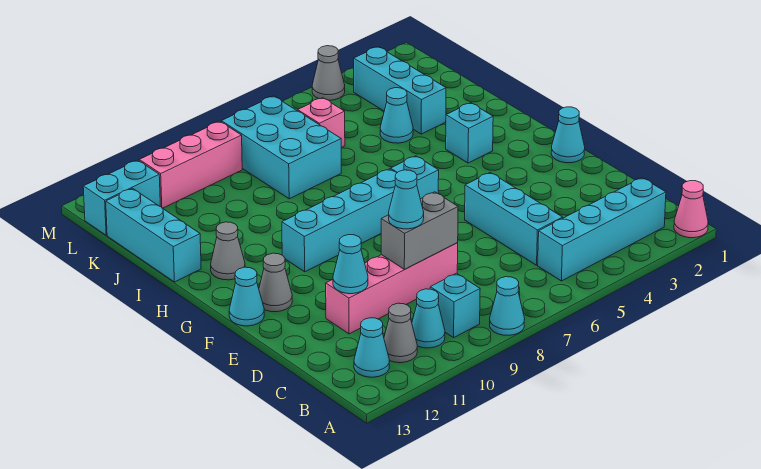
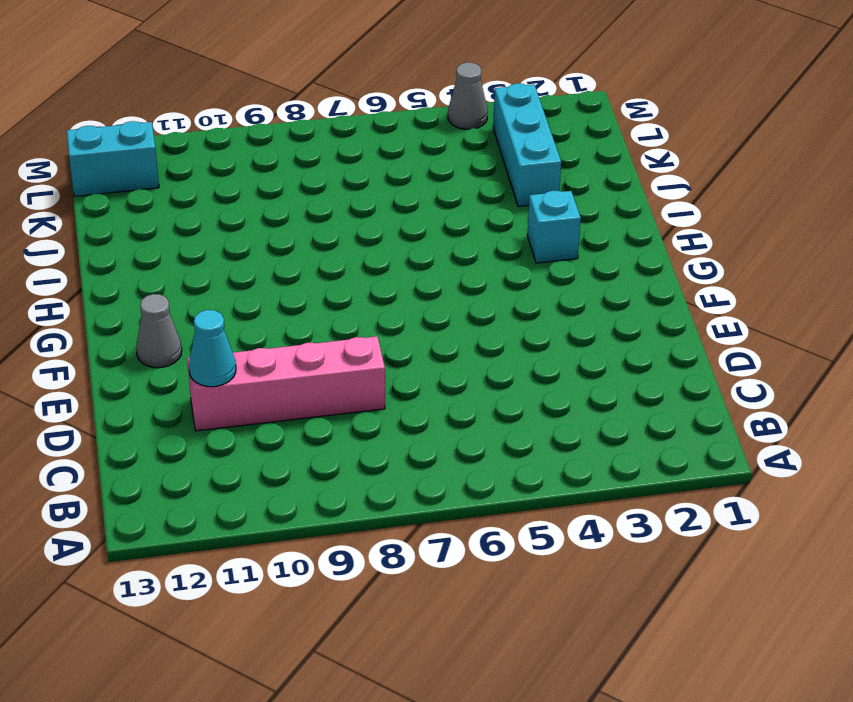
none -> pink cone A1 level 1
none -> cyan cone A8 level 1
none -> cyan brick B2:B5 level 1

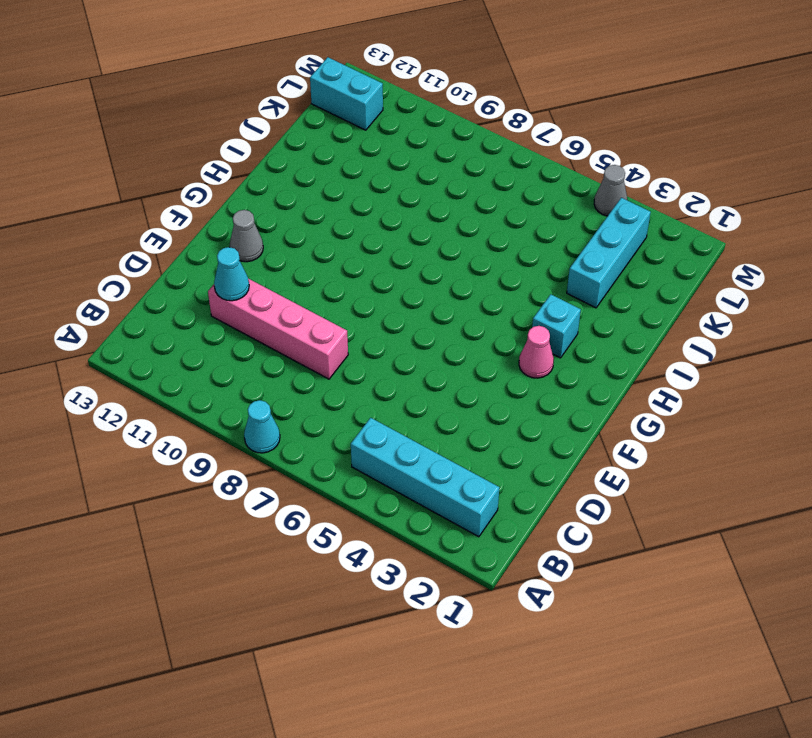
pink cone G3 level 1 -> pink cone A1 level 1
none -> cyan brick B9 level 1
none -> cyan cone B10 level 1
none -> grey cone B11 level 1

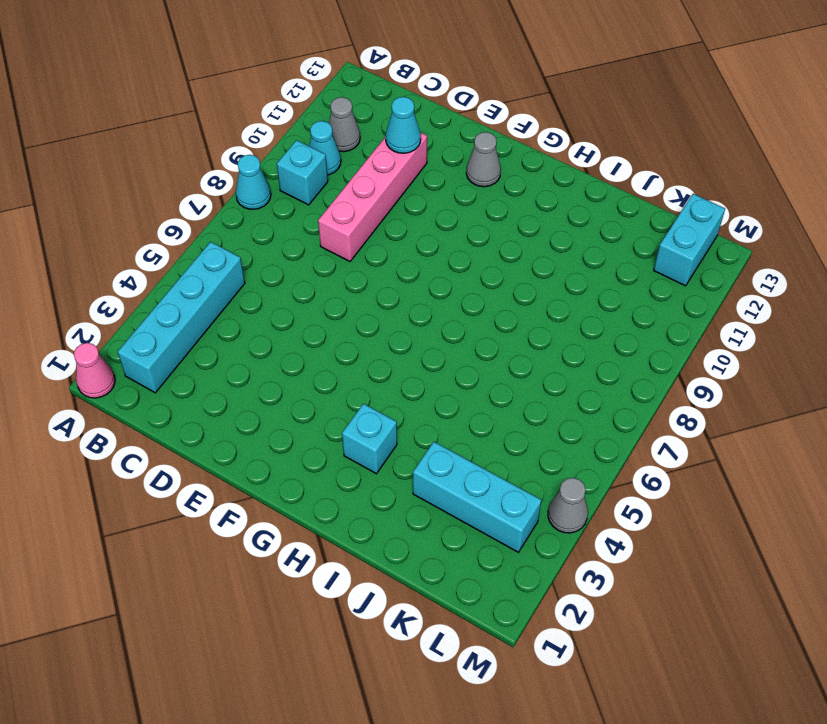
none -> cyan cone B12 level 1
none -> cyan brick C5:E5 level 1
none -> cyan cone F1 level 1

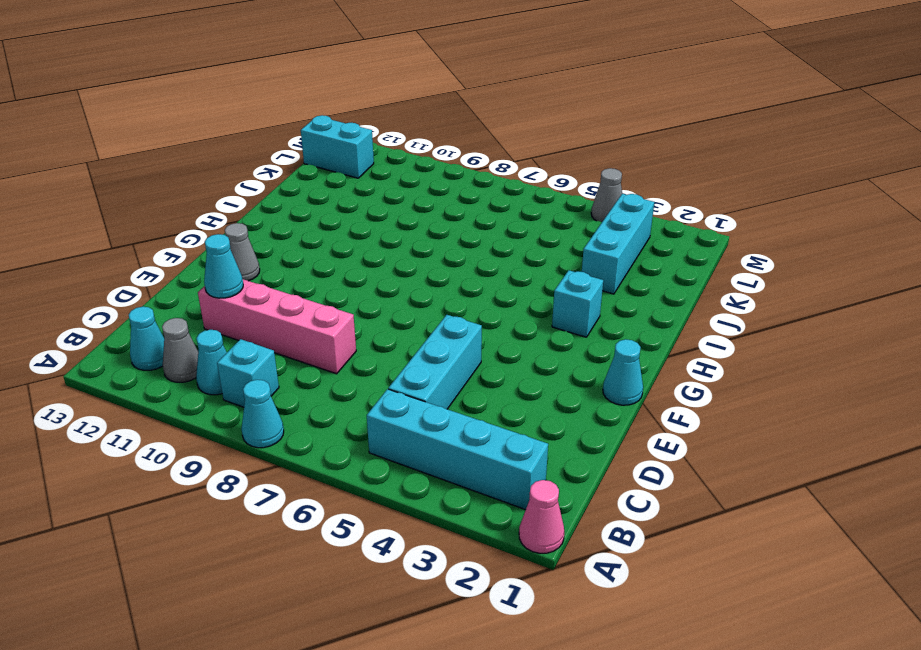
none -> cyan cone F13 level 1
none -> cyan brick G6 level 1
none -> cyan brick G7:G10 level 1

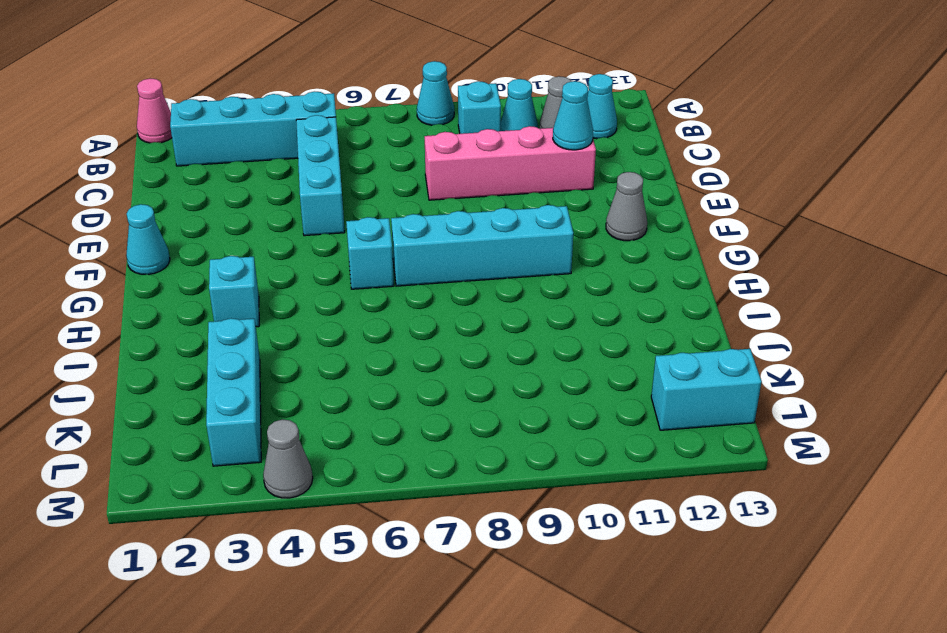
none -> cyan cone F13 level 1
none -> grey cone H12 level 1
none -> cyan brick I13:K13 level 1

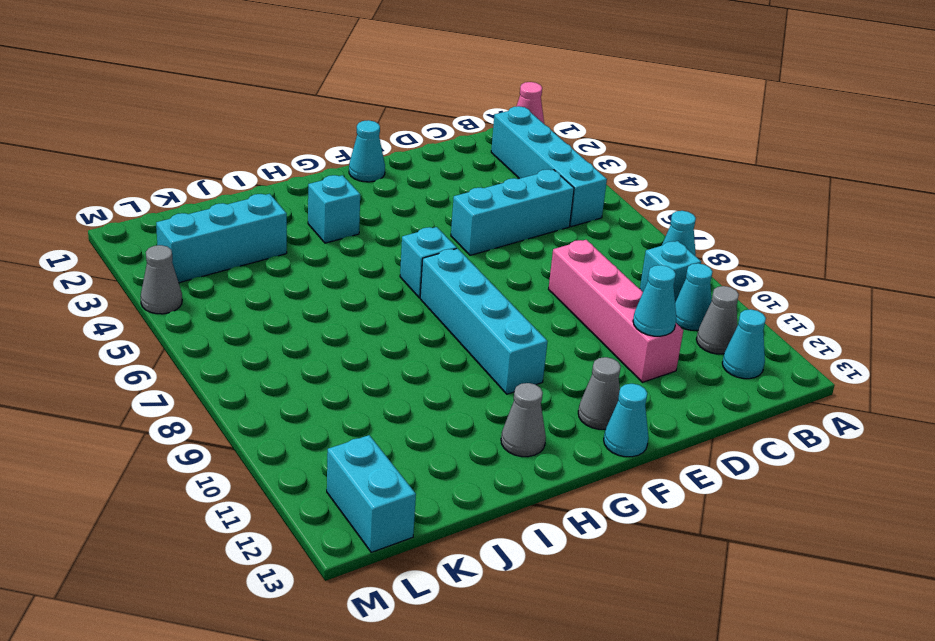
none -> cyan brick I13:K13 level 1
none -> cyan cone J4 level 1
none -> cyan brick J7:L8 level 1

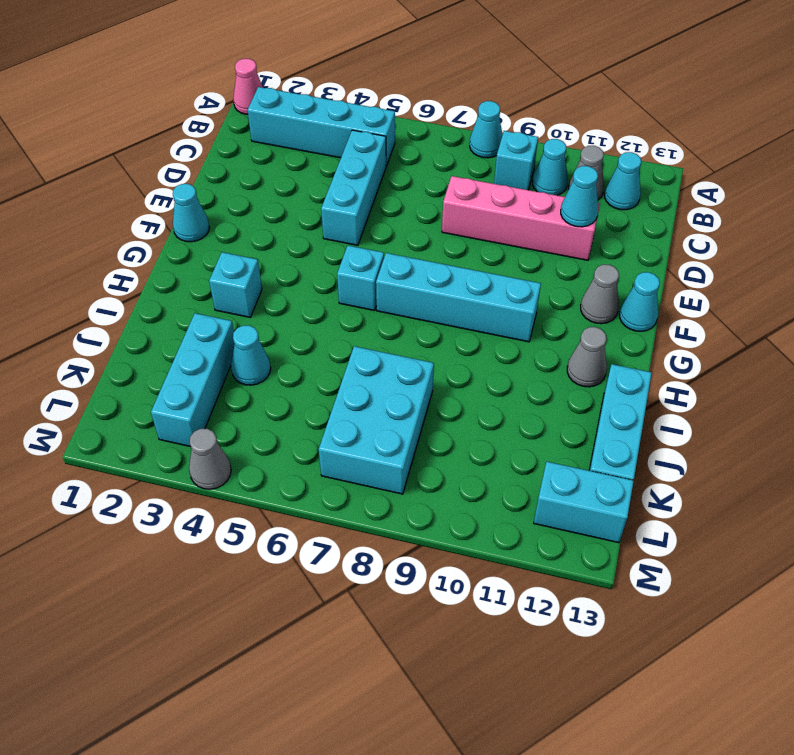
none -> pink brick K6 level 1
none -> pink brick L9:L11 level 1
none -> grey brick D8:D9 level 2

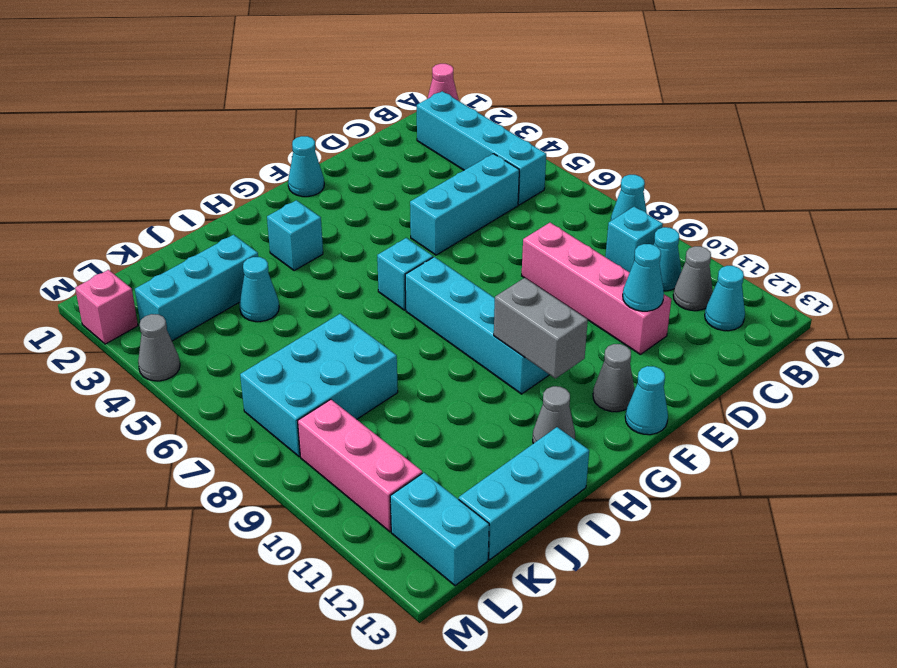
grey brick G10:G11 level 2 -> grey brick D8:D9 level 2
pink brick M2 level 1 -> pink brick K6 level 1
none -> cyan cone D9 level 3

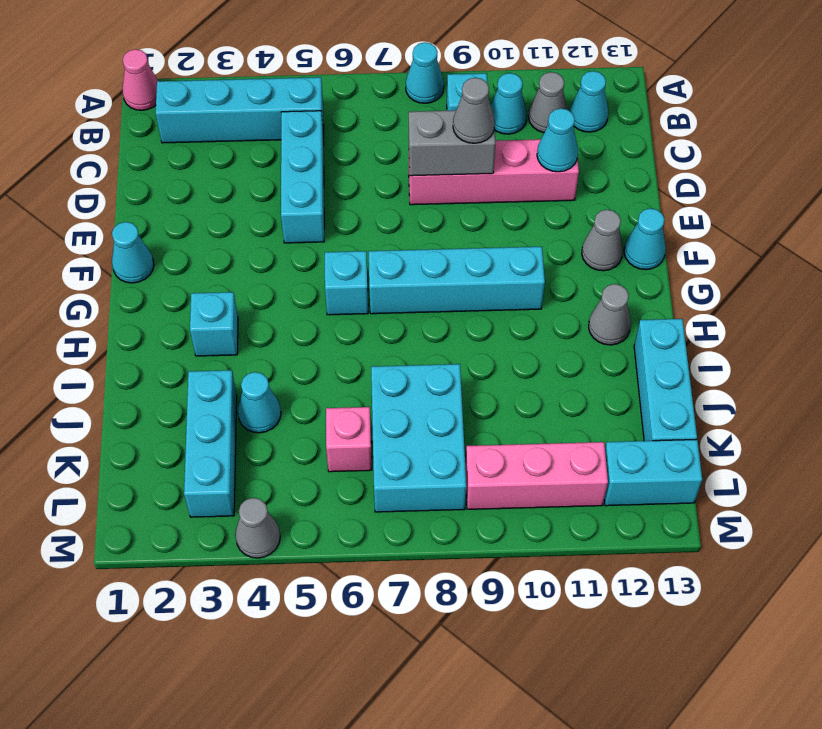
grey cone D9 level 3 -> cyan cone D9 level 3

